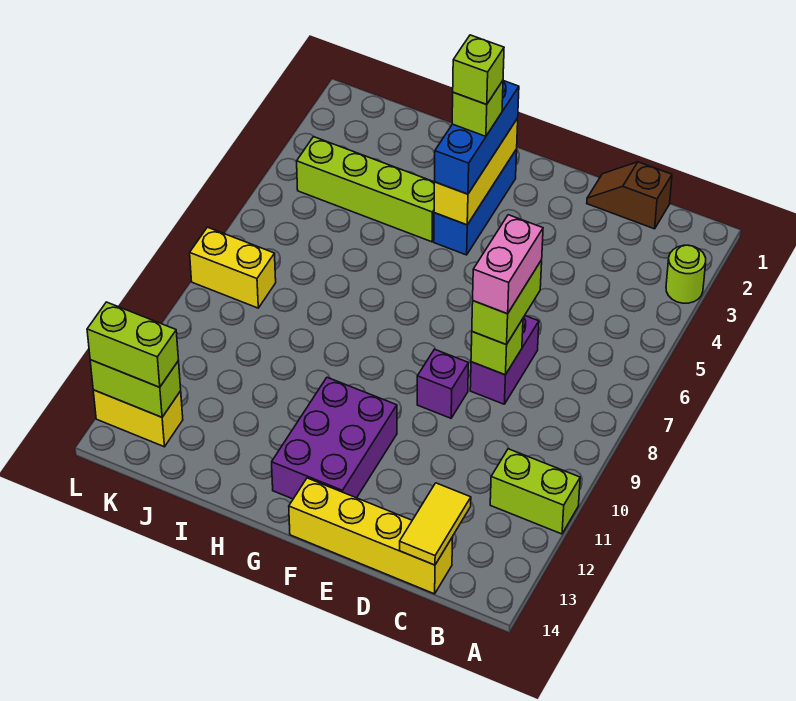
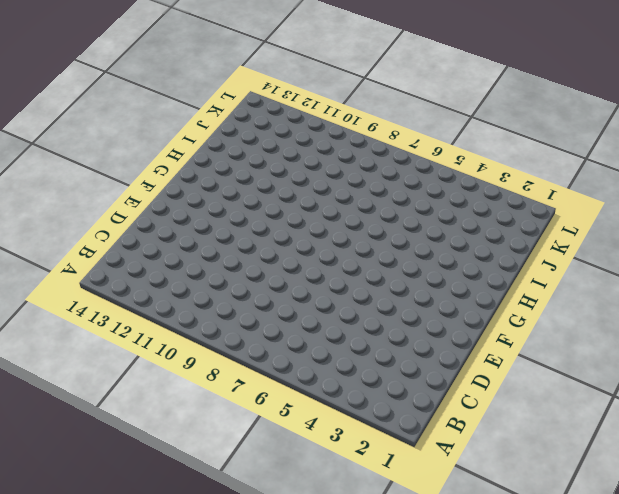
none -> lime round brick A3 level 1
none -> lime brick A11:B11 level 1
none -> brown slope C1:D1 level 1 top C

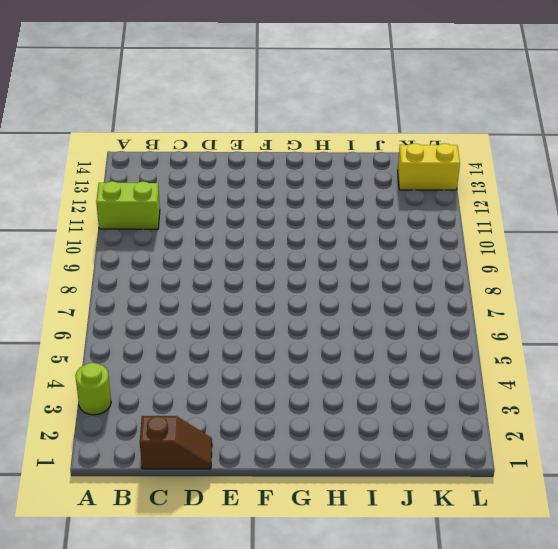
none -> yellow brick C14:F14 level 1
none -> purple brick D7:D8 level 1
none -> purple brick E9 level 1

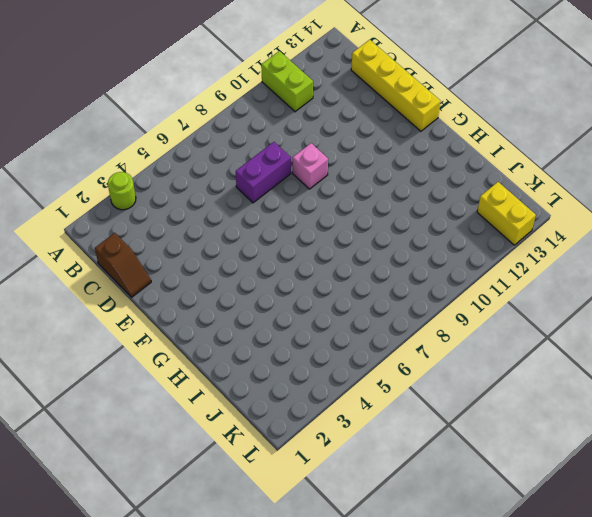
pink brick E9 level 1 -> purple brick E9 level 1
none -> purple brick F11:G13 level 1
none -> blue brick G2:G4 level 1
none -> lime brick H4:K4 level 1

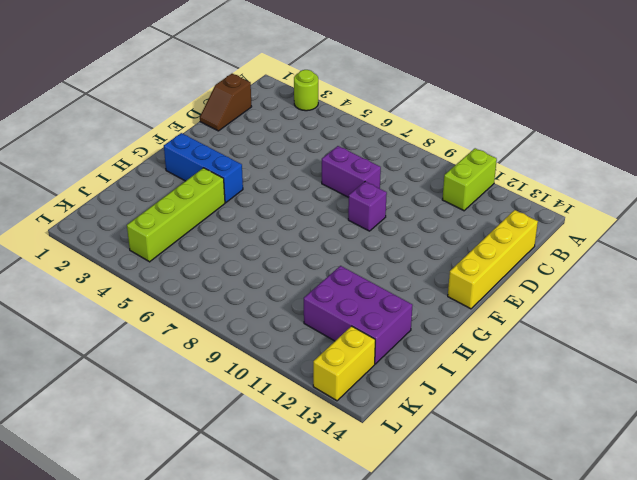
purple brick I11:J13 level 1 -> purple brick F11:G13 level 1
none -> yellow brick K8:L8 level 1
none -> yellow tile C13:C14 level 2
none -> lime brick D8 level 2

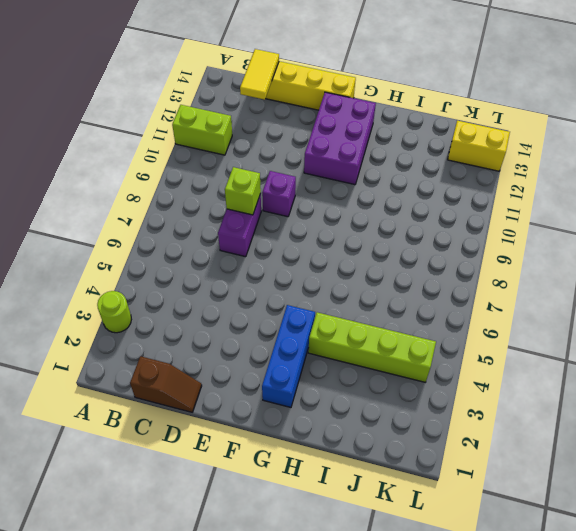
none -> yellow brick K8:L8 level 1
none -> yellow brick G2:G4 level 2
none -> lime brick K13:L13 level 2

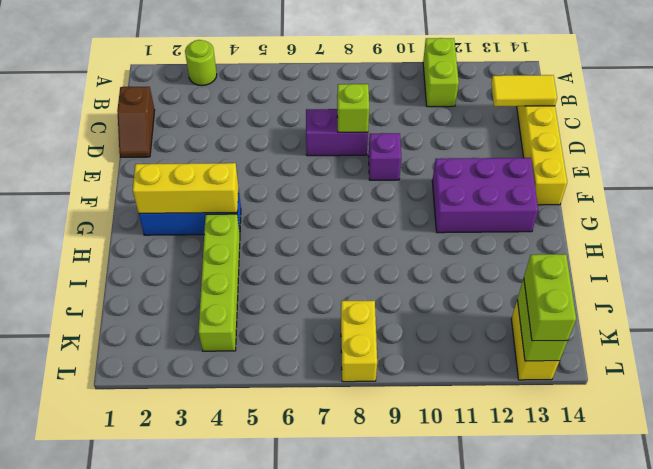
none -> lime brick D7:D8 level 3
none -> blue brick G2:G4 level 3
none -> pink brick D7:D8 level 4

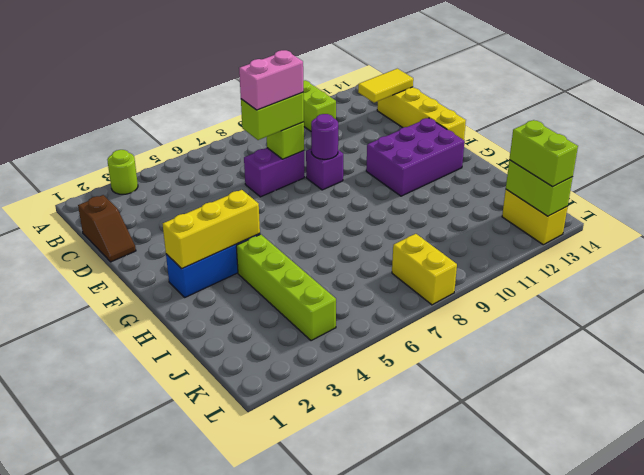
purple round brick E9 level 2 -> none
none -> blue brick G2:G4 level 3
none -> lime brick G3 level 4
none -> lime brick G3 level 5

